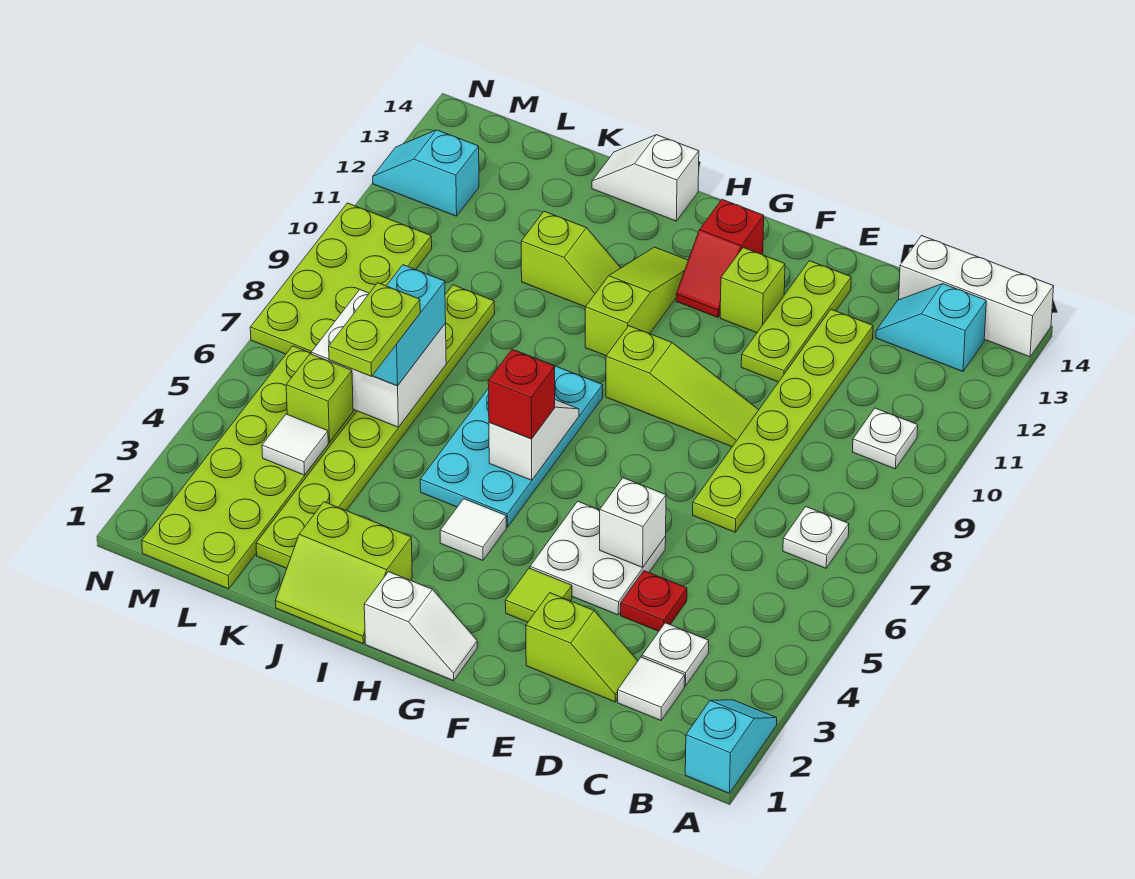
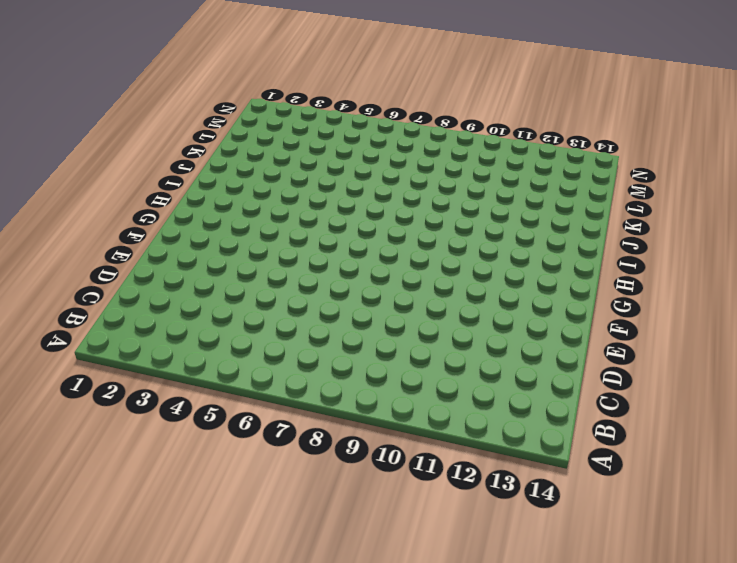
none -> cyan slope A1:A2 level 1 top 1
none -> white brick A14:C14 level 1
none -> white plate B7 level 1
none -> white plate B10 level 1

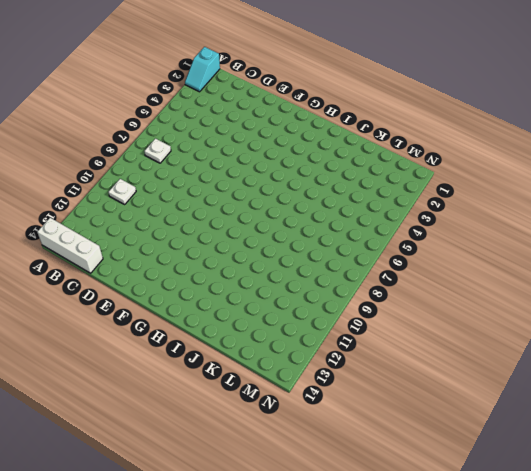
none -> cyan slope B13:C13 level 1 top B
none -> white tile C2 level 1
none -> white plate C3 level 1
none -> lime slope D2:E2 level 1 top E

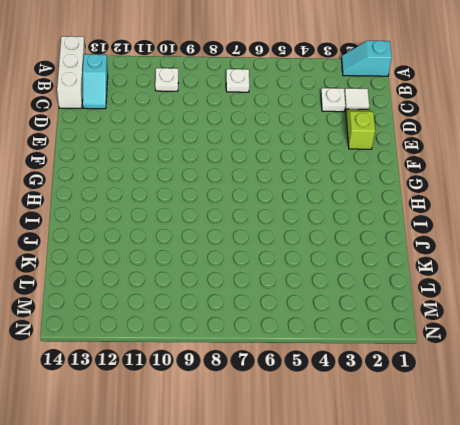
none -> red plate D4 level 1
none -> lime plate D7:D12 level 1
none -> white plate E4:F5 level 1
none -> lime slope E9:G9 level 1 top G

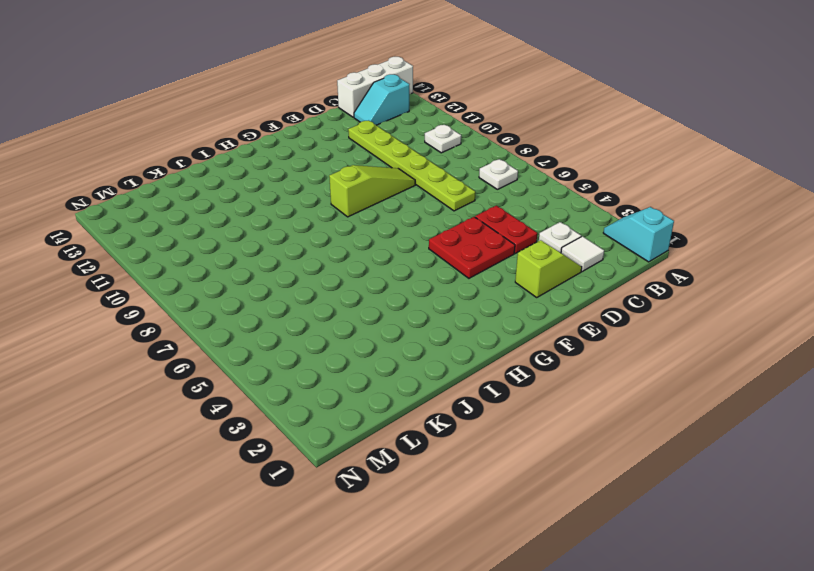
red plate D4:D5 level 1 -> red plate D4 level 1
red plate E4:F5 level 1 -> white plate E4:F5 level 1
none -> lime plate E11:E13 level 1
none -> lime tile F3 level 1
none -> lime brick F12 level 1
none -> white slope G1:H1 level 1 top H

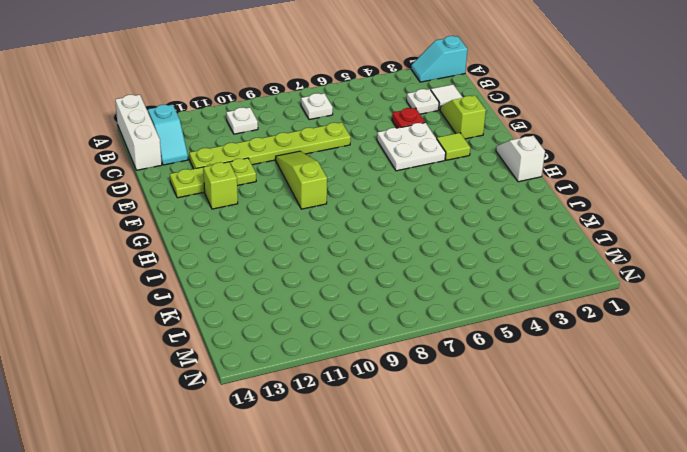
none -> red slope G12:G13 level 1 top 13
none -> white tile H4 level 1
none -> cyan plate H5:I8 level 1
none -> lime slope H10:H12 level 1 top 10

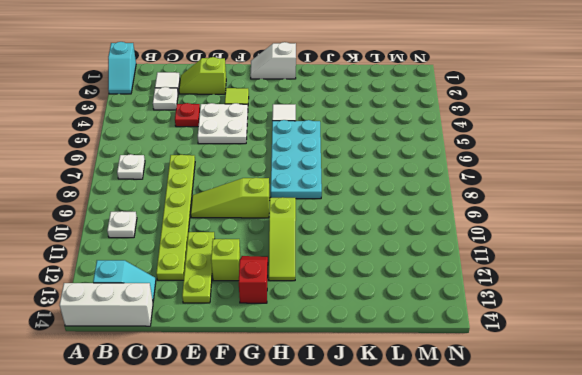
none -> lime slope I1:J2 level 1 top 2
none -> lime slope I11:J11 level 1 top J
none -> white slope I14:J14 level 1 top I
none -> lime plate K2:K9 level 1

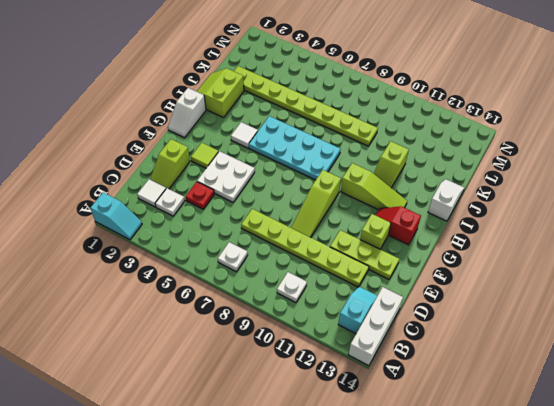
none -> lime plate L1:M6 level 1
none -> lime plate M7:N10 level 1
none -> cyan slope M12:N12 level 1 top M
none -> white brick E5 level 2

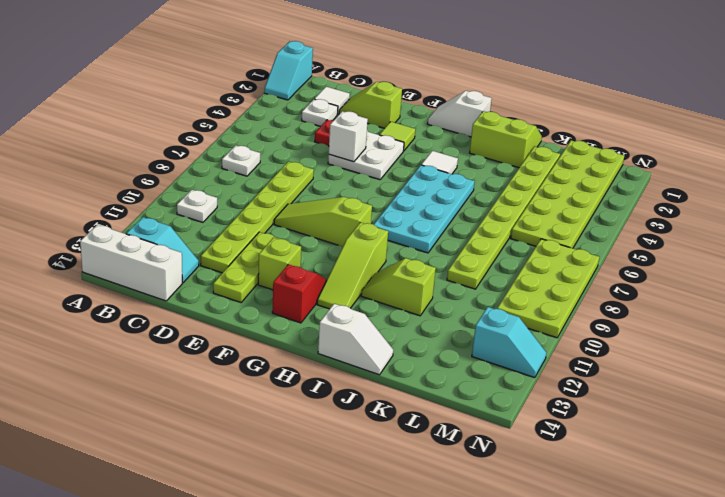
none -> white slope H6:H7 level 2 top 6
none -> white brick K6:L7 level 2
none -> white tile L4 level 2
none -> lime brick L5 level 2

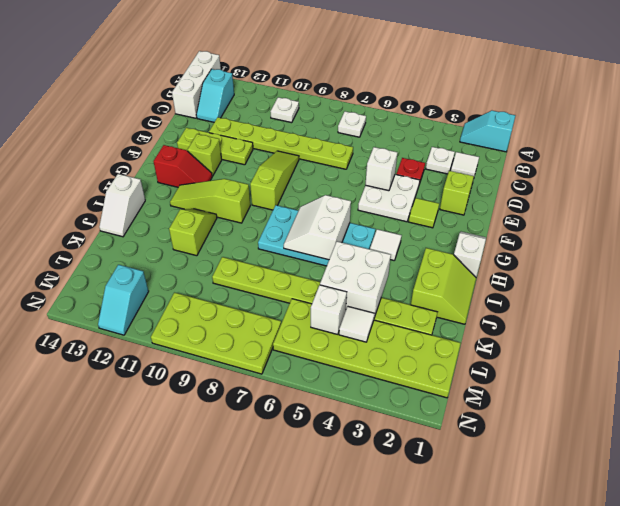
white slope H6:I7 level 2 top 6 -> white slope H6:H7 level 2 top 6
white brick J4:K5 level 2 -> white brick K6:L7 level 2
white brick L5 level 2 -> lime brick L5 level 2
none -> red brick H6 level 3
none -> cyan brick K6:K7 level 3
none -> lime plate K5:K6 level 4

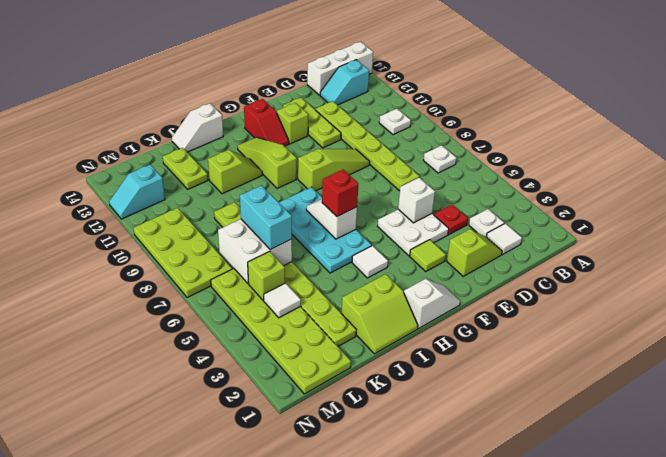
lime plate K12:K13 level 1 -> lime plate K5:K6 level 4
none -> cyan slope A1:A2 level 1 top 1

